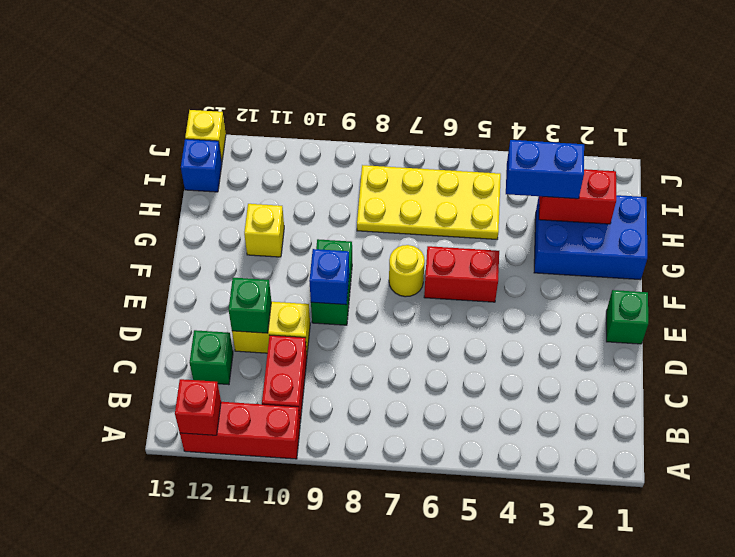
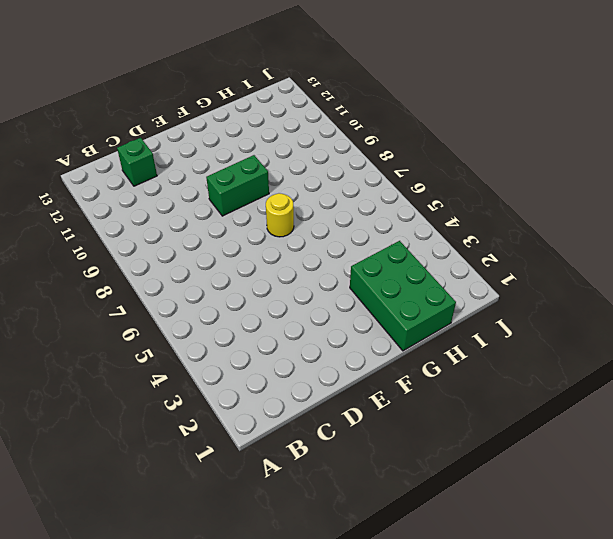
green brick G1:H3 level 1 -> blue brick G1:H3 level 1
none -> red brick A10:A12 level 1
none -> red brick B10:C10 level 1
none -> yellow brick D10:D11 level 1

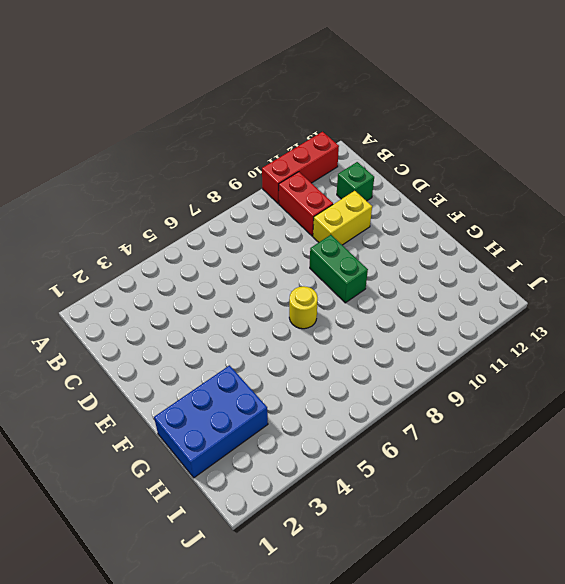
none -> green brick E1 level 1
none -> red brick F5:F6 level 1
none -> yellow brick G11 level 1

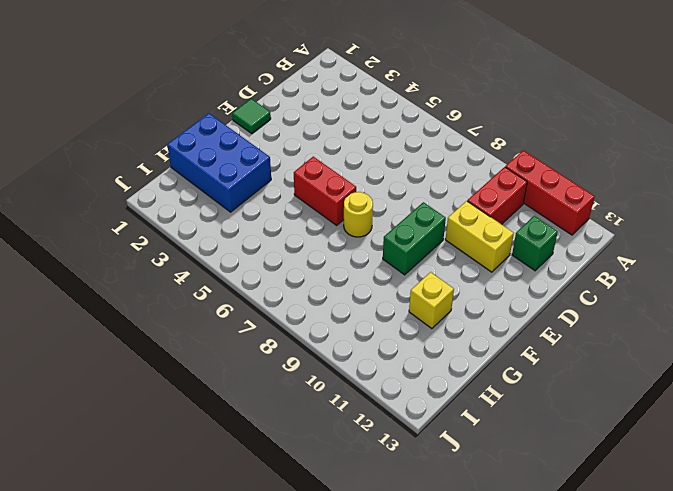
green tile E1 level 1 -> green brick E1 level 1
none -> yellow plate H5:I8 level 1
none -> blue brick I13 level 1
none -> yellow brick J13 level 1

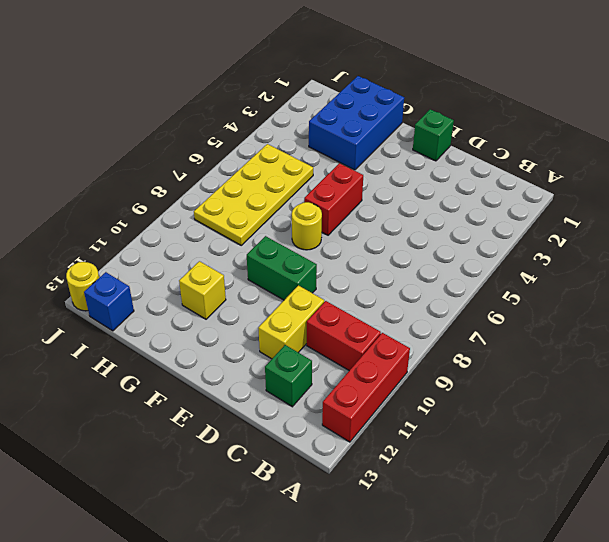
yellow round brick J13 level 1 -> yellow brick J13 level 1
none -> red brick A12 level 2
none -> green brick D11 level 2
none -> blue brick E9 level 2

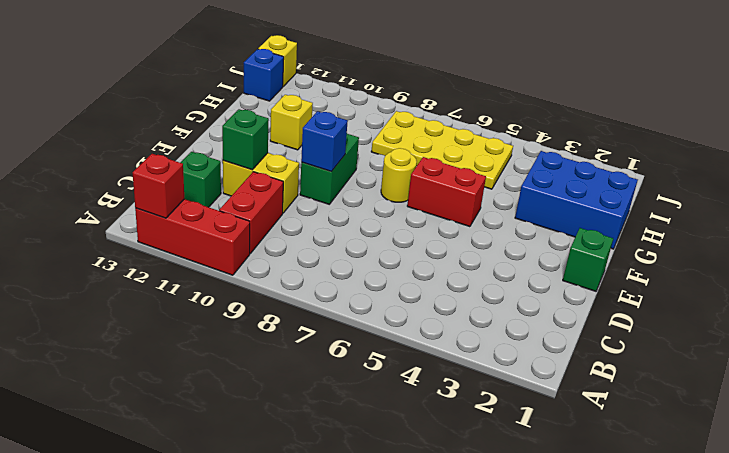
none -> red brick H2:H3 level 2
none -> blue brick H3:H4 level 3

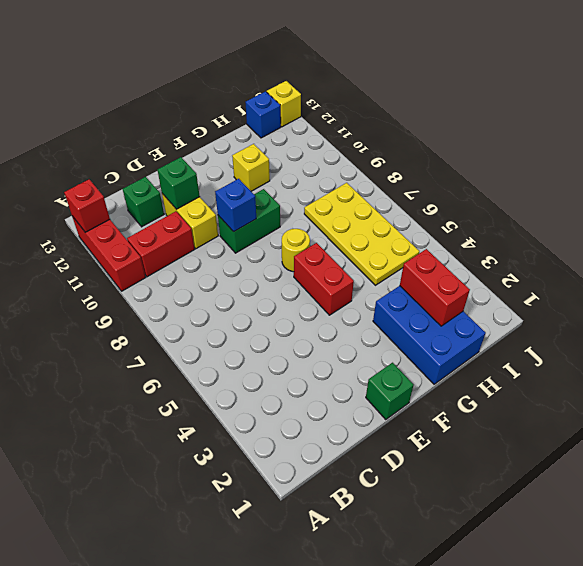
none -> blue brick H3:H4 level 3

